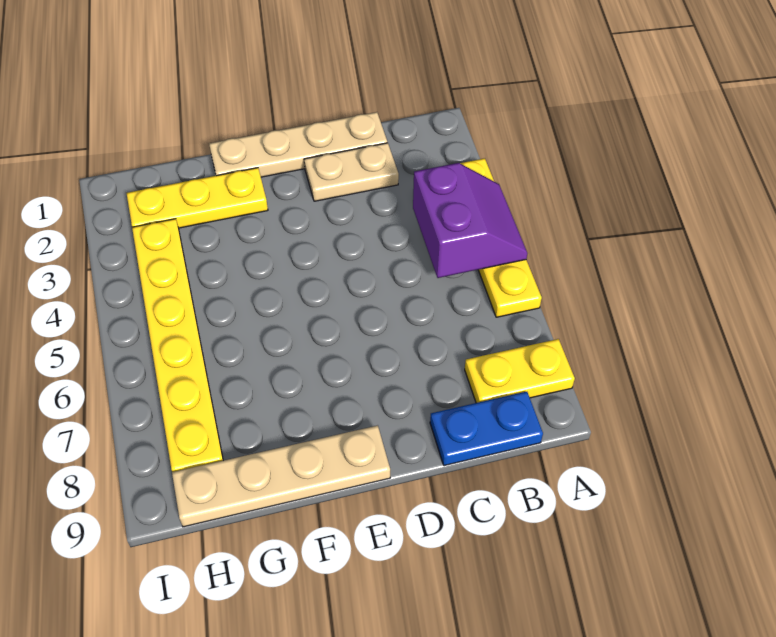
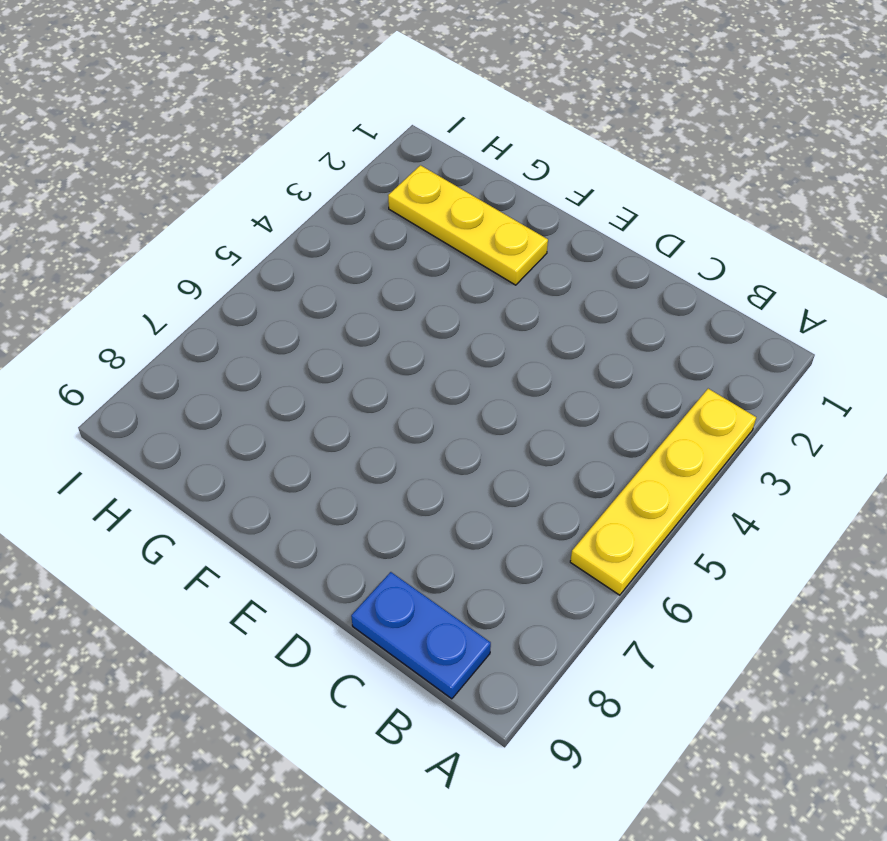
none -> yellow plate A8:B8 level 1
none -> tan plate C1:F1 level 1

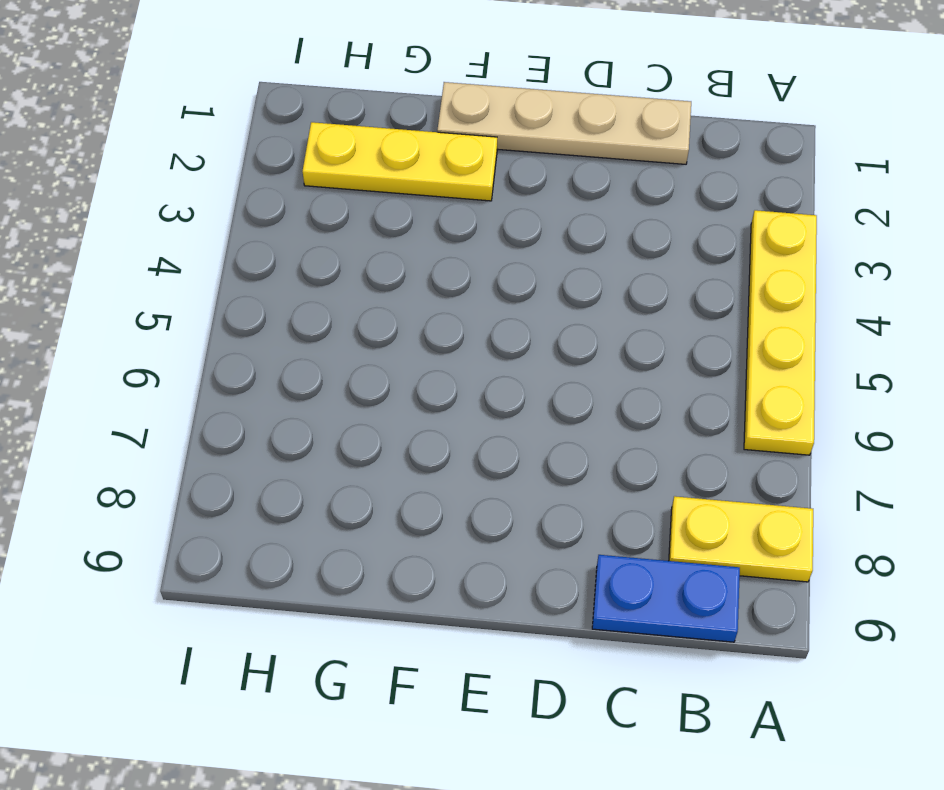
none -> tan plate C2:D2 level 1
none -> tan plate E9:H9 level 1

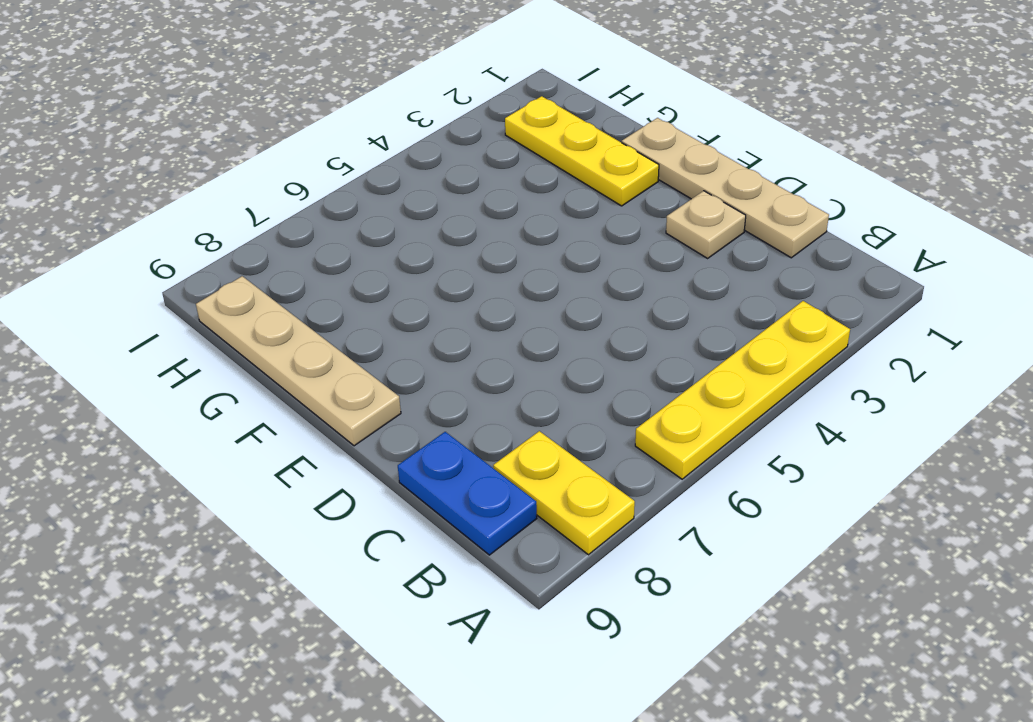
tan plate D2 level 1 -> tan plate C2:D2 level 1
none -> yellow plate H3:H8 level 1
none -> purple slope A4:B5 level 2 top B

